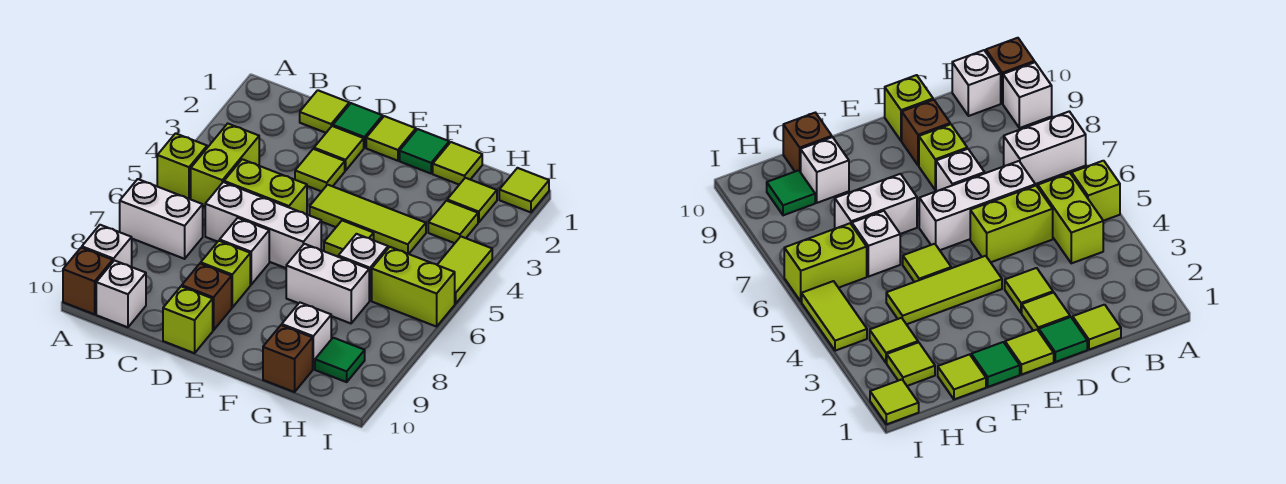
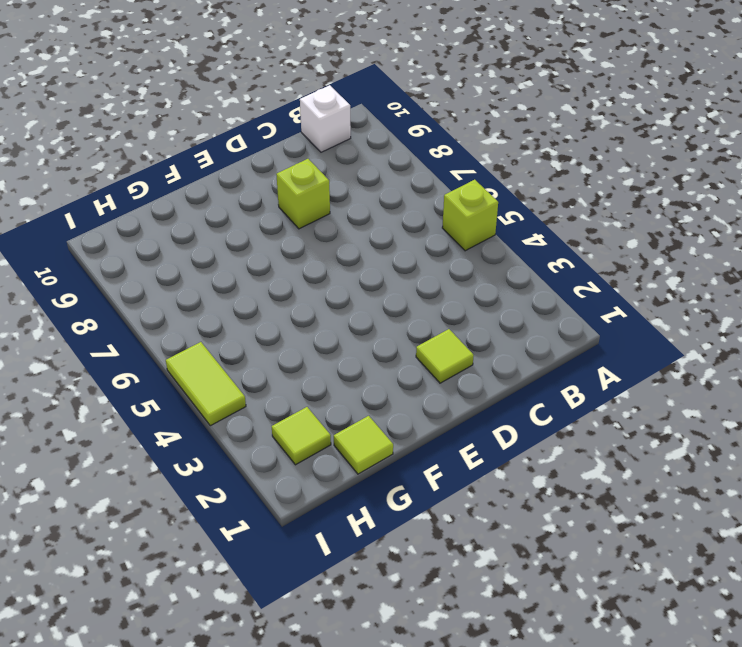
none -> white brick A7:B7 level 1
none -> white brick A9 level 1
none -> brown brick A10 level 1
none -> lime brick B4:B5 level 1

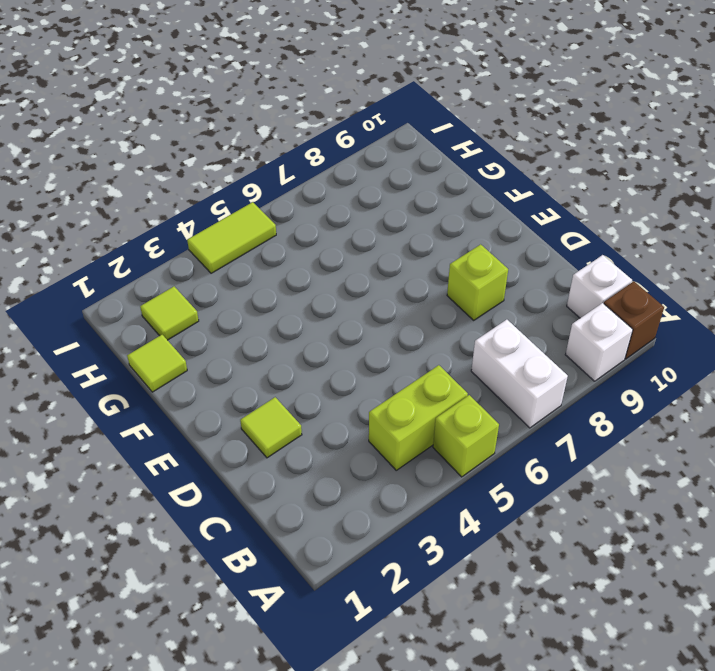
none -> lime tile C1 level 1
none -> lime brick C5:D5 level 1
none -> white brick C6:E6 level 1
none -> green tile D1 level 1

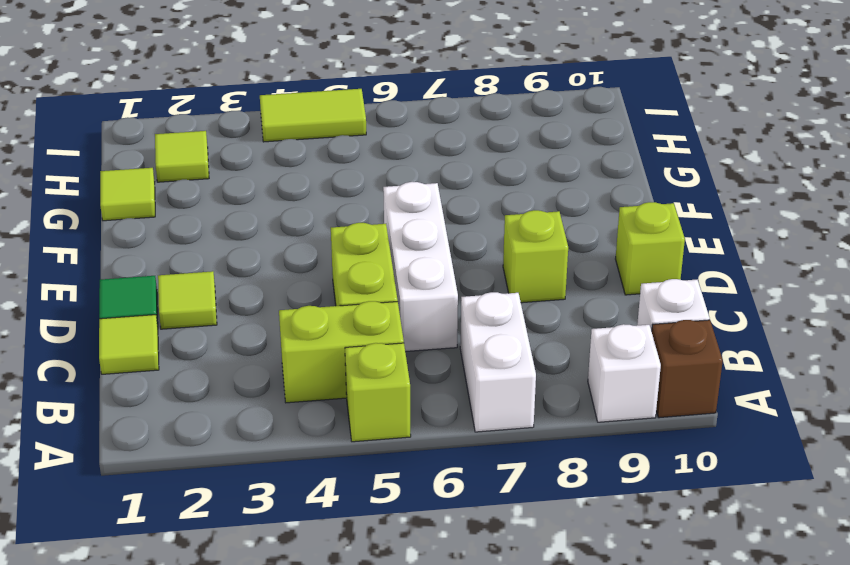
none -> lime tile D3 level 1
none -> white brick D7 level 1
none -> brown brick D9 level 1
none -> lime tile E1 level 1

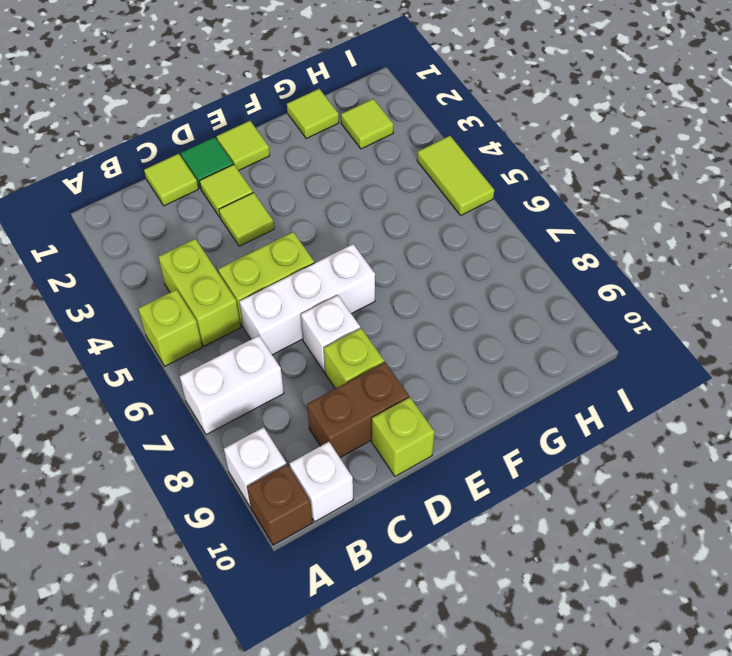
brown brick C9:D9 level 1 -> brown brick D9 level 1
none -> lime tile E4:G4 level 1
none -> green tile F1 level 1
none -> lime tile F5 level 1
none -> white brick F7:G7 level 1

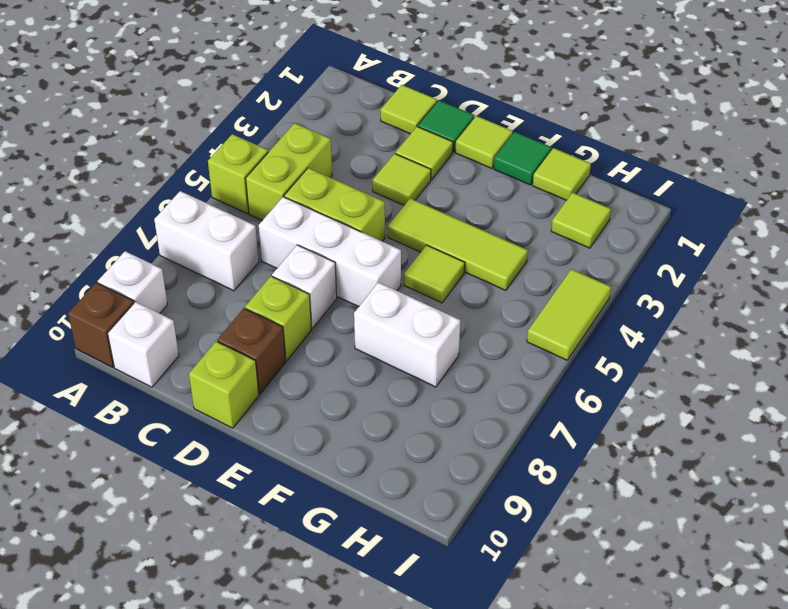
none -> white brick G6 level 1
none -> white brick G9 level 1
none -> brown brick G10 level 1
none -> lime tile H3 level 1

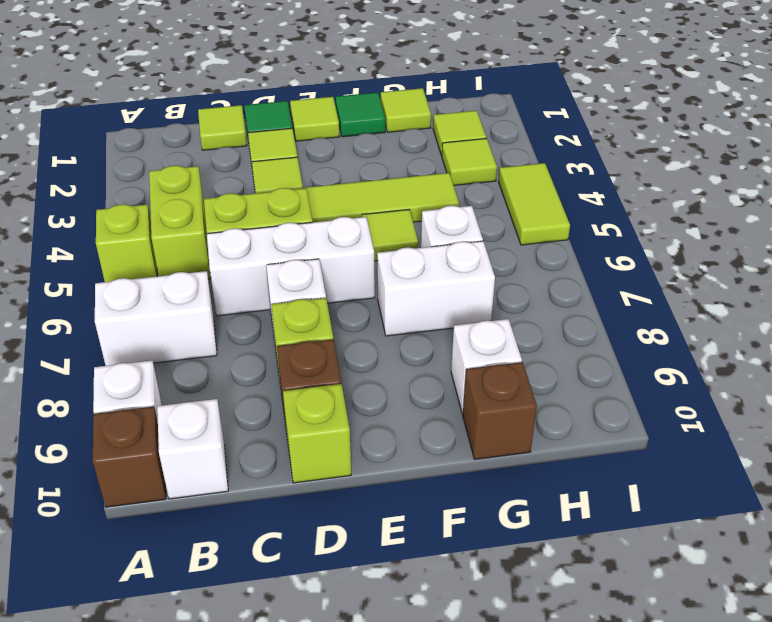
none -> lime brick H6:I6 level 1
none -> green tile H9 level 1
none -> lime tile I1 level 1

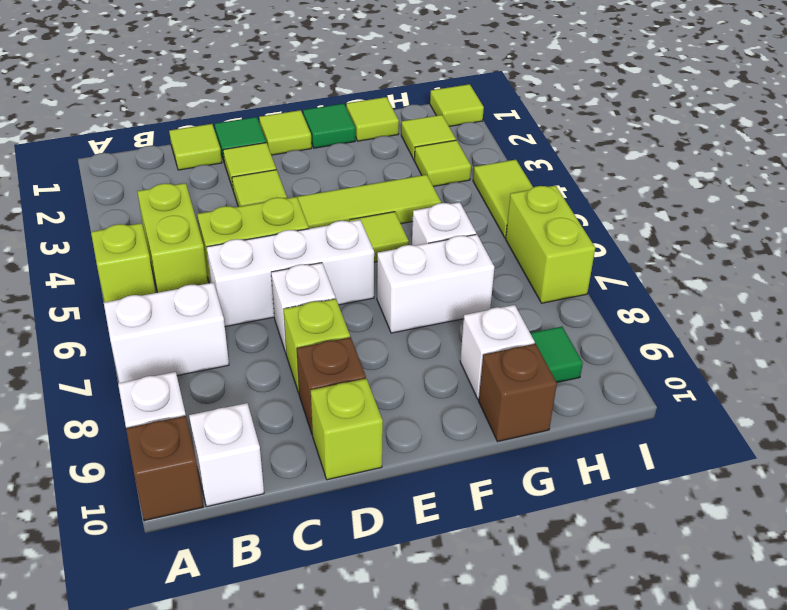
lime brick I6:I7 level 1 -> lime brick H6:I6 level 1

